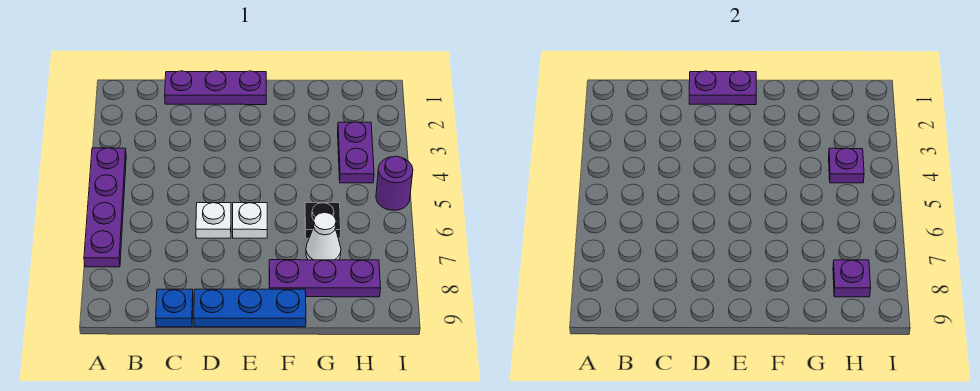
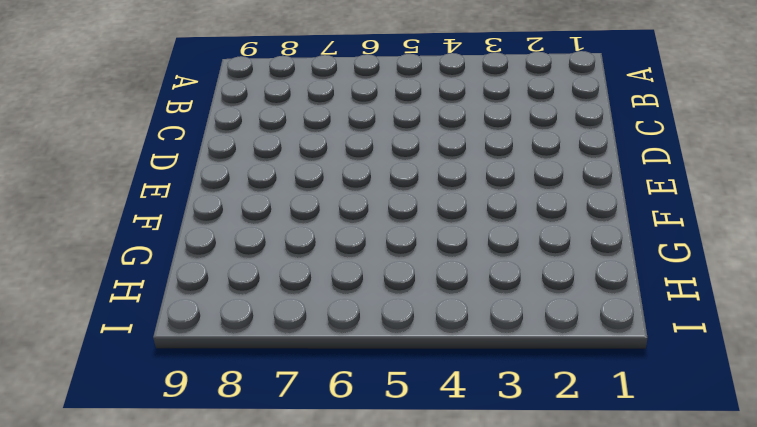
none -> purple plate A4:A7 level 1
none -> purple plate C1:E1 level 1
none -> blue plate C9 level 1

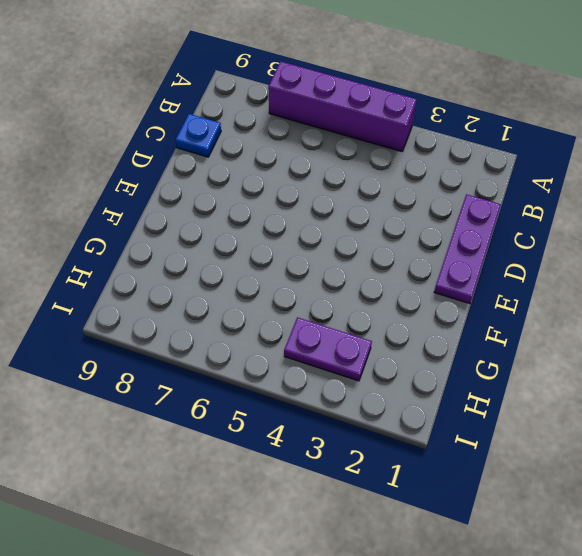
purple brick A4:A7 level 1 -> purple plate A4:A7 level 1
none -> white plate D6 level 1
none -> blue plate D9:F9 level 1
none -> white plate E6 level 1

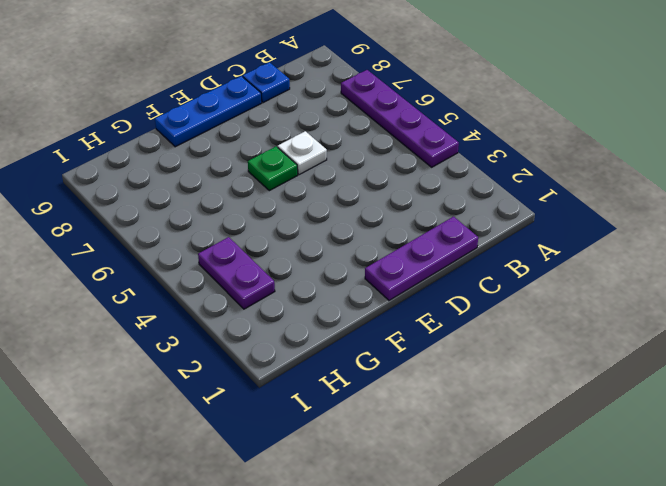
green plate E6 level 1 -> white plate E6 level 1
none -> purple plate F8:H8 level 1
none -> black plate G6 level 1
none -> white cone G7 level 1

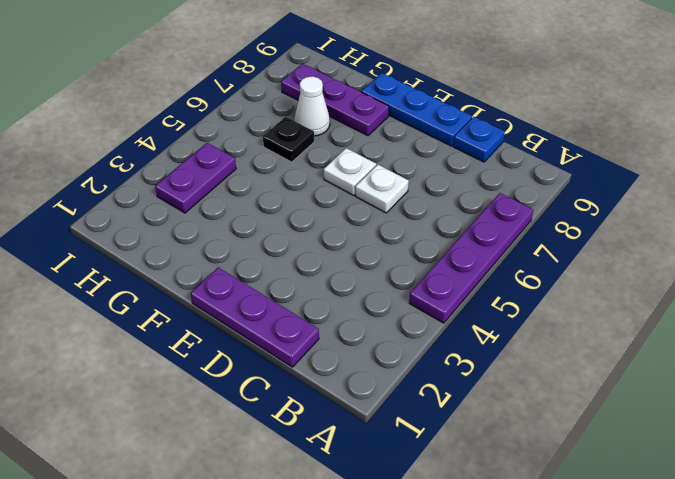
none -> purple round brick I5 level 1
none -> purple plate D1:E1 level 2
none -> purple plate H4 level 2

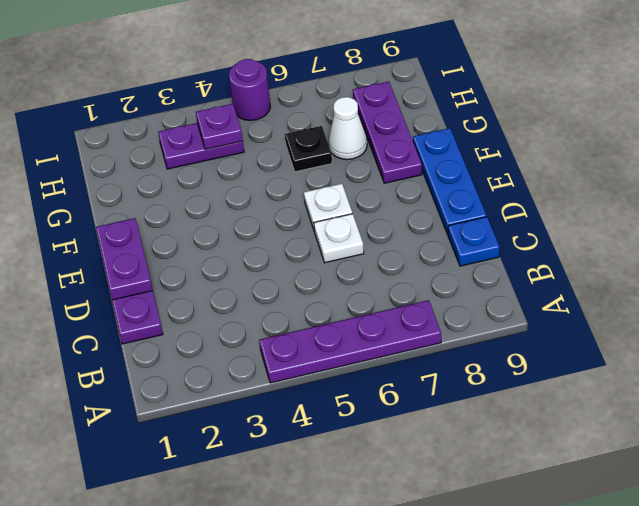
none -> purple plate H8 level 2

